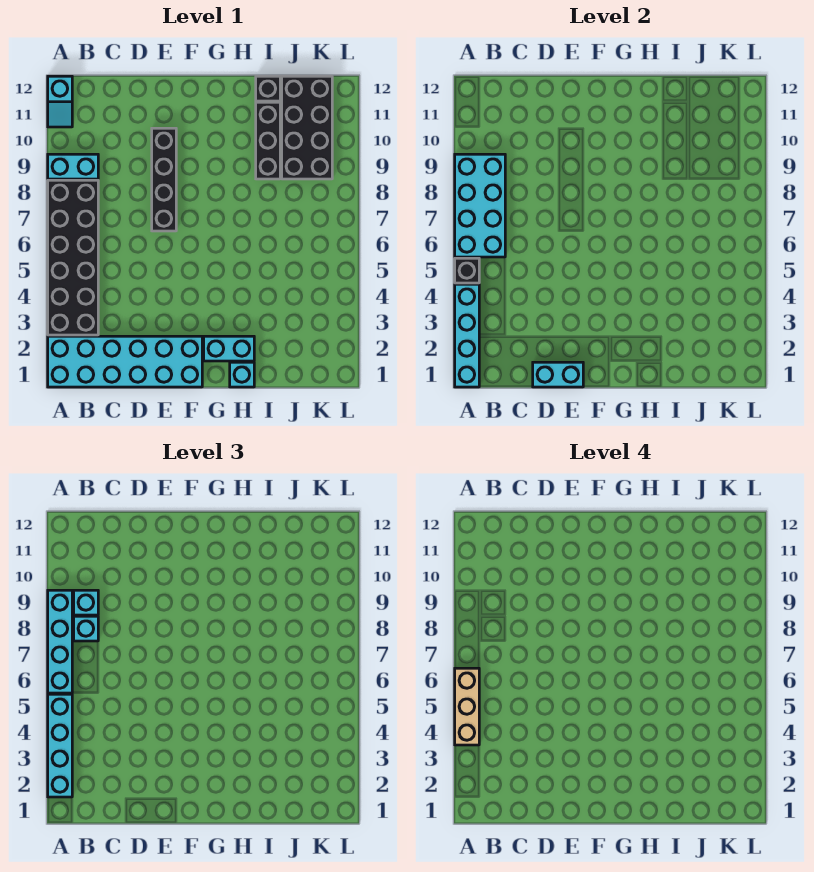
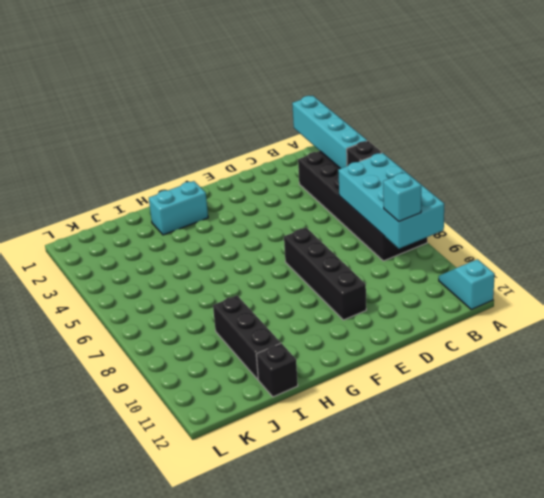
none -> cyan brick A1:F2 level 1
none -> cyan brick A9:B9 level 1
none -> cyan brick H1 level 1

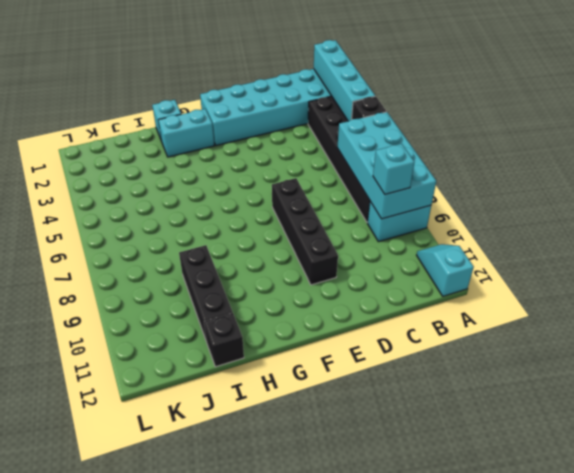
none -> black brick J9:K12 level 1
none -> cyan brick D1:E1 level 2
none -> cyan brick A2:A5 level 3

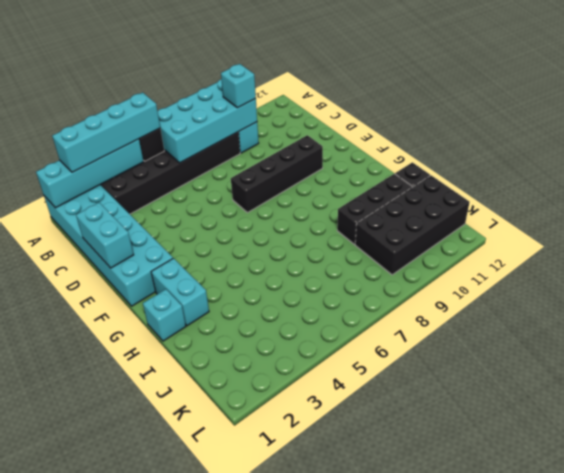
none -> cyan slope A11:A12 level 1 top 12
none -> cyan brick A6:A9 level 3
none -> cyan brick B8 level 3

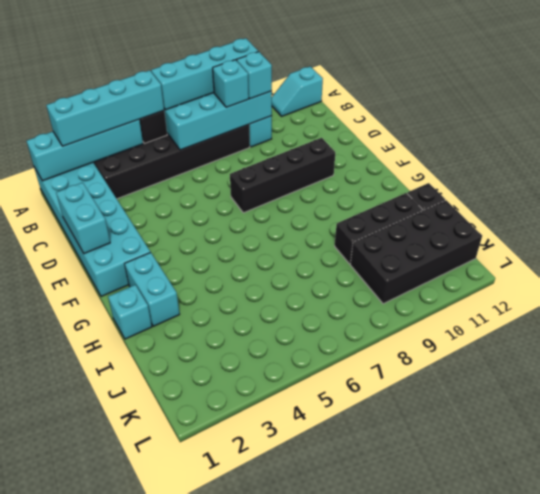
none -> tan brick A4:A6 level 4

